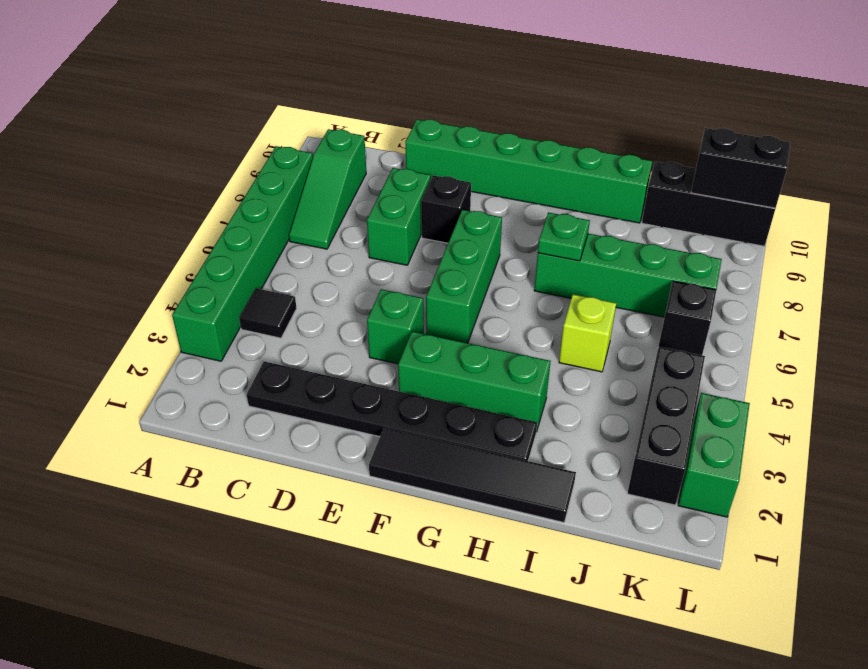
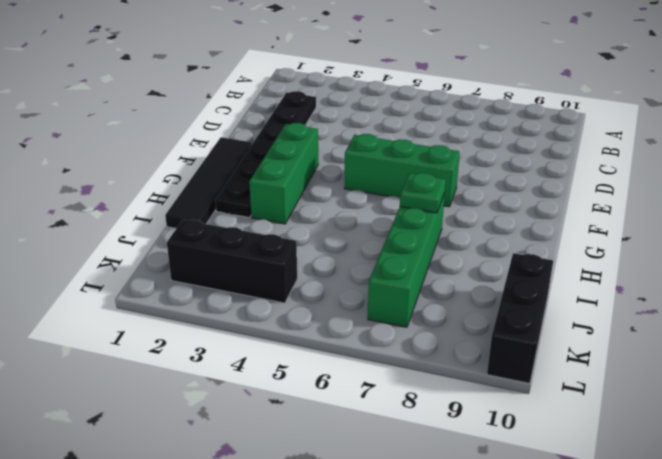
none -> green brick A3:A8 level 1
none -> black tile B4 level 1
none -> green slope B7:B9 level 1 top 9

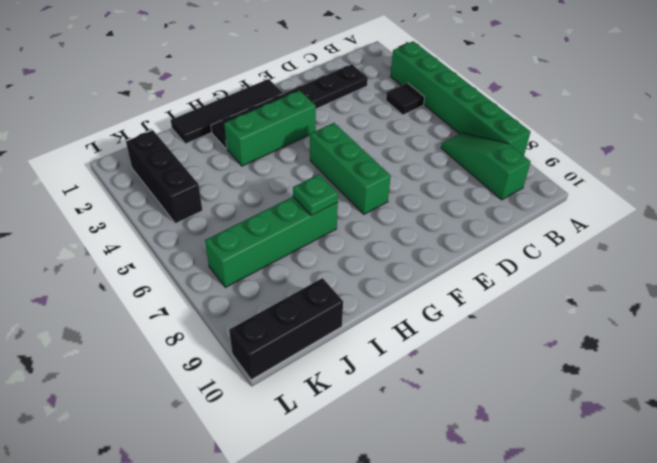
none -> green brick D7:D8 level 1
none -> green brick D10:I10 level 1
none -> green brick E4 level 1

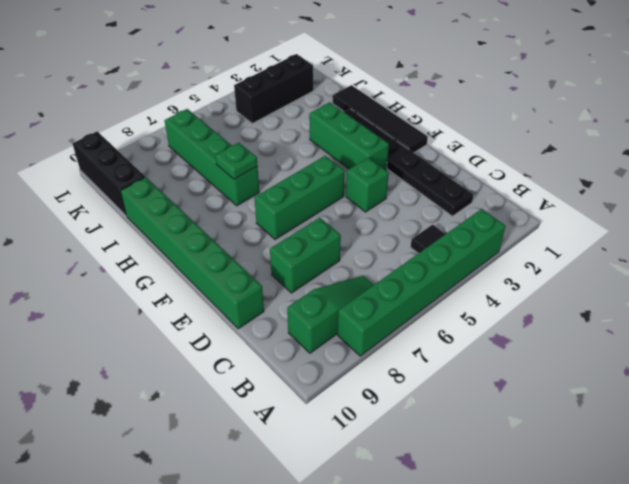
none -> black brick E8 level 1
none -> lime brick I5 level 1
none -> black brick K6 level 1

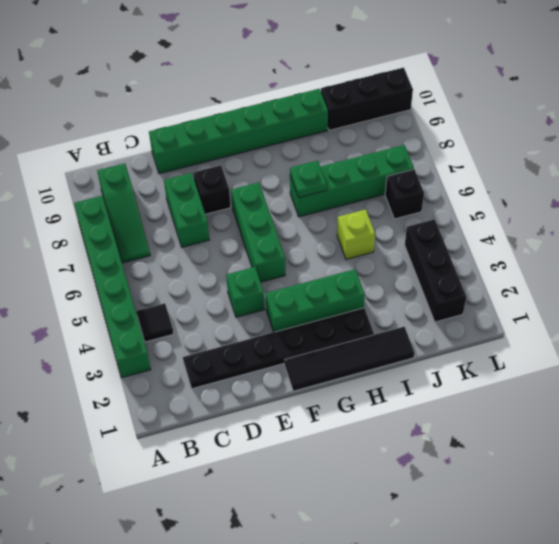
none -> green brick L2:L3 level 1
none -> black brick K10:L10 level 2

